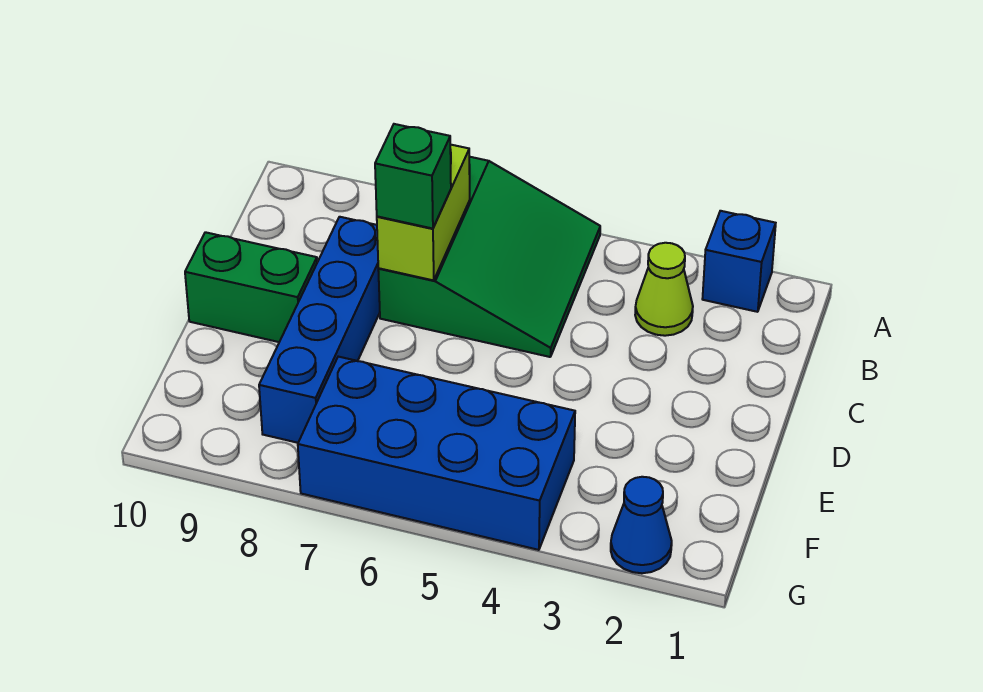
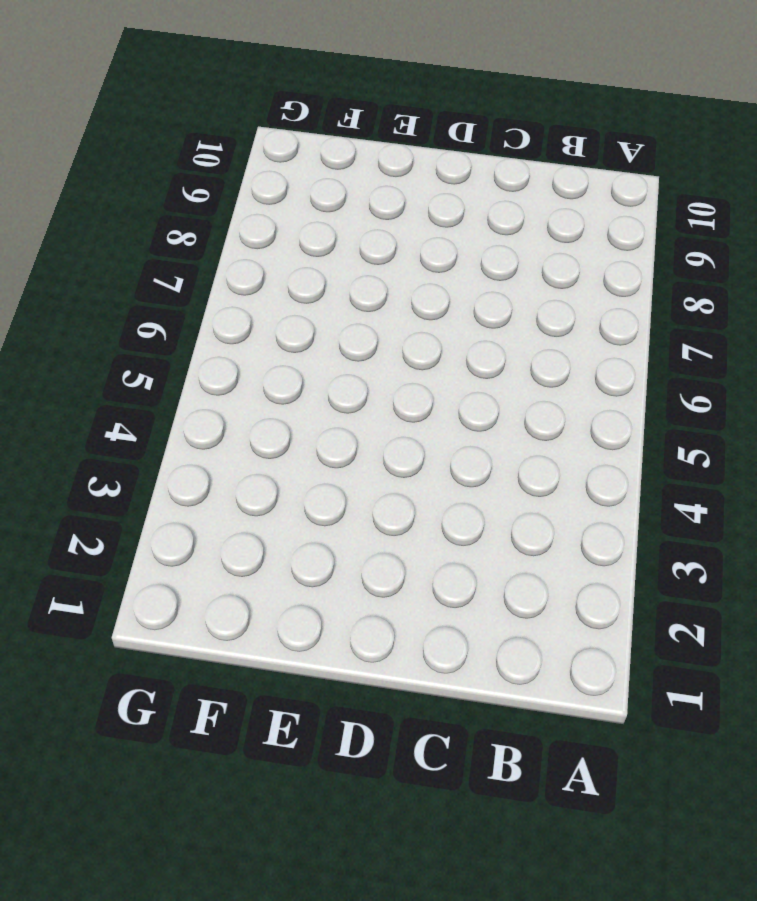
none -> blue brick A2 level 1
none -> green slope A5:C7 level 1 top 7

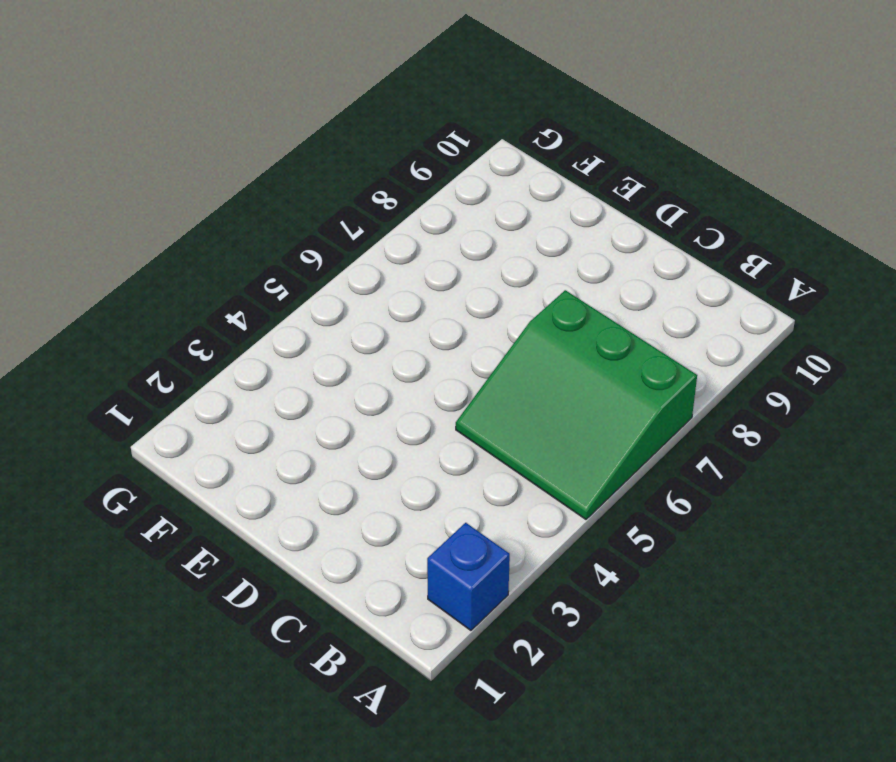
none -> lime cone B3 level 1
none -> blue brick C8:F8 level 1

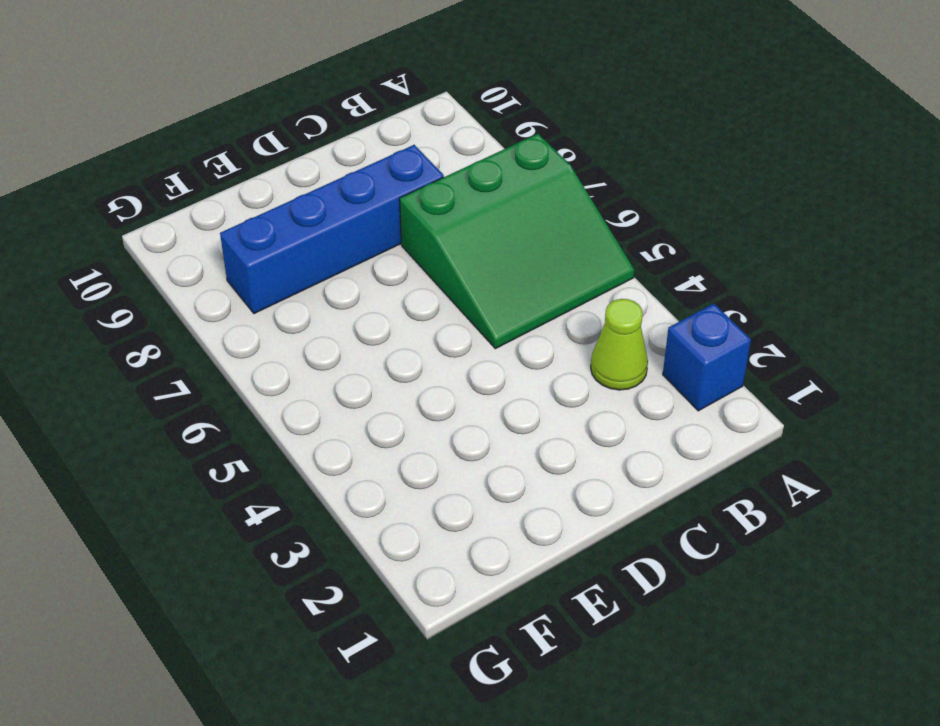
none -> green brick D9:D10 level 1
none -> blue brick F4:G7 level 1

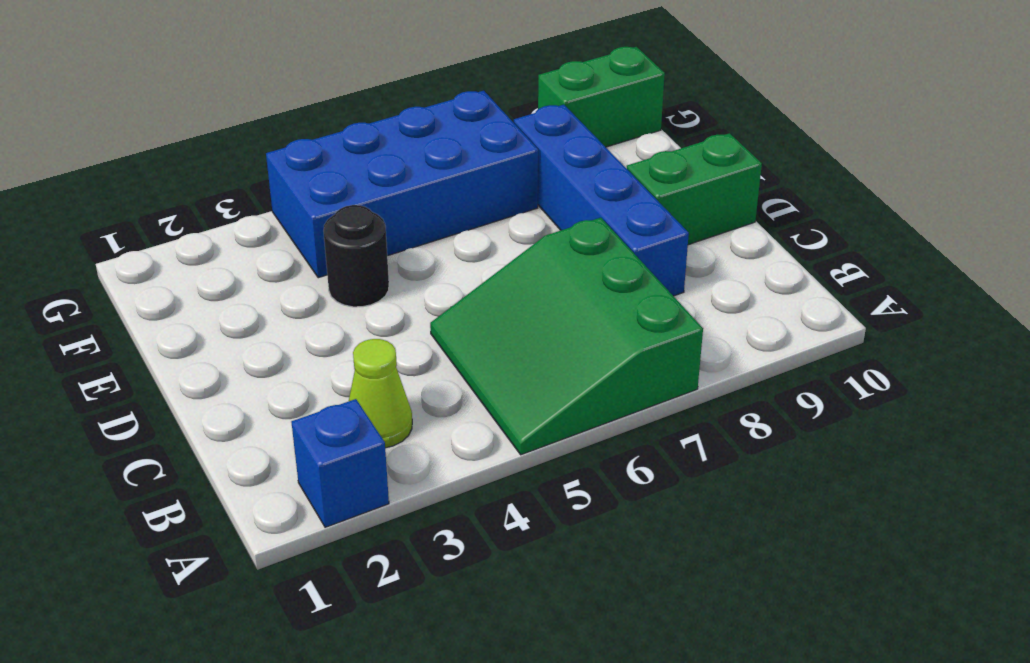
black round brick E4 level 1 -> none
green brick G9:G10 level 1 -> none
none -> blue cone G2 level 1
none -> lime brick B7:C7 level 2

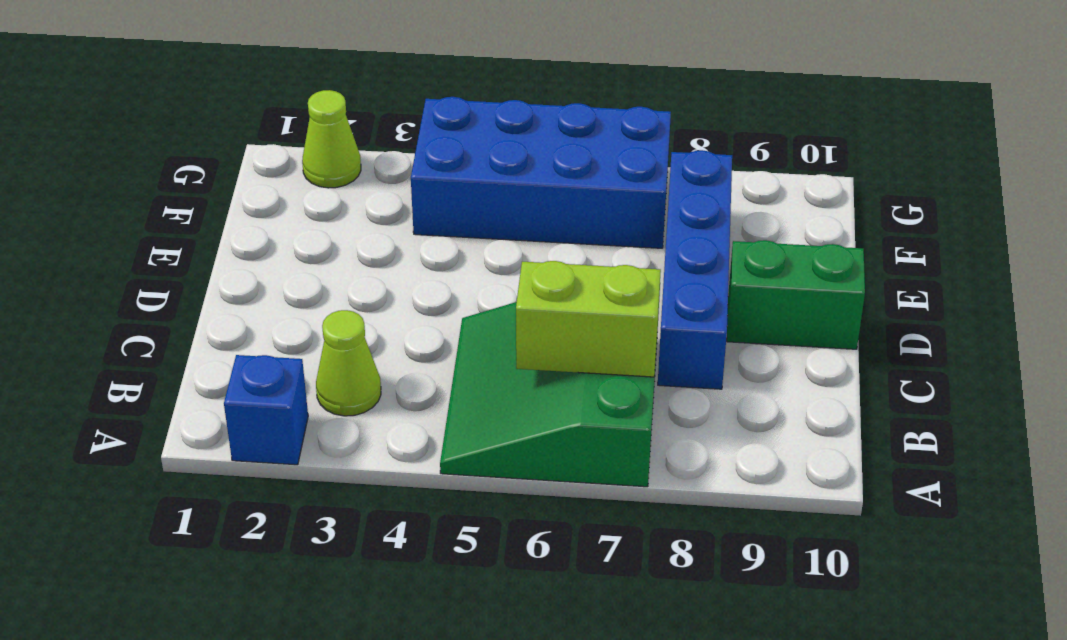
lime brick B6:B7 level 2 -> lime brick B7:C7 level 2
lime cone G2 level 1 -> blue cone G2 level 1
none -> green brick C7 level 3

